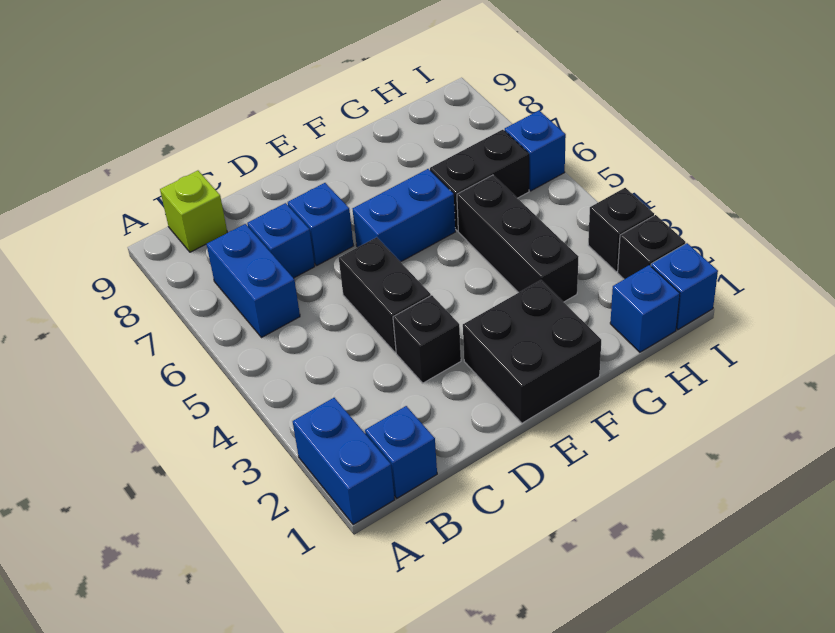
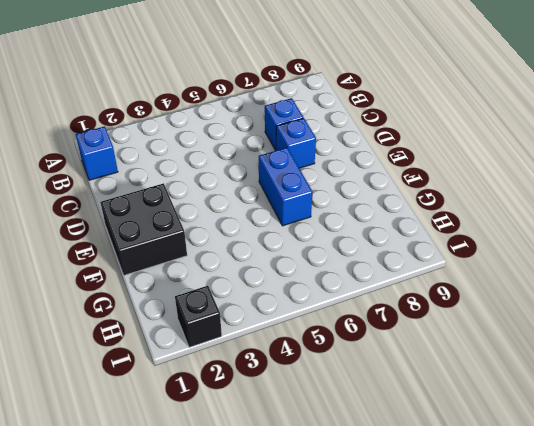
none -> blue brick A1:A2 level 1
none -> blue brick B6:B7 level 1
none -> lime brick B9 level 1

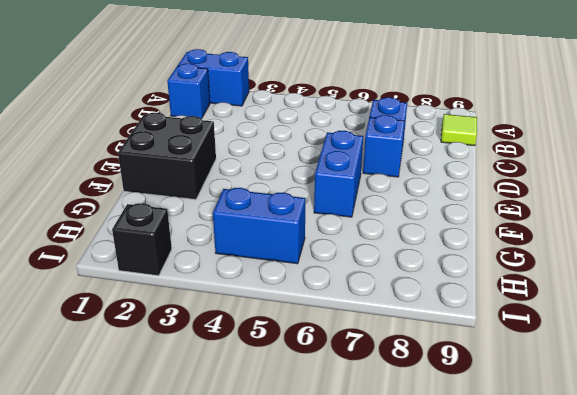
lime tile B9 level 1 -> lime brick B9 level 1
blue brick H4:H5 level 1 -> blue brick B6:B7 level 1
none -> black brick D3 level 1
none -> black brick D4:D5 level 1
none -> black brick G3:G5 level 1

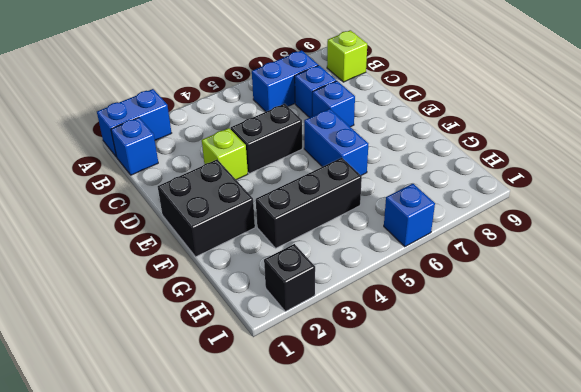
lime brick D3 level 1 -> black brick D3 level 1
none -> black brick G6:H6 level 1
none -> blue brick H1 level 1
none -> blue brick I1 level 1

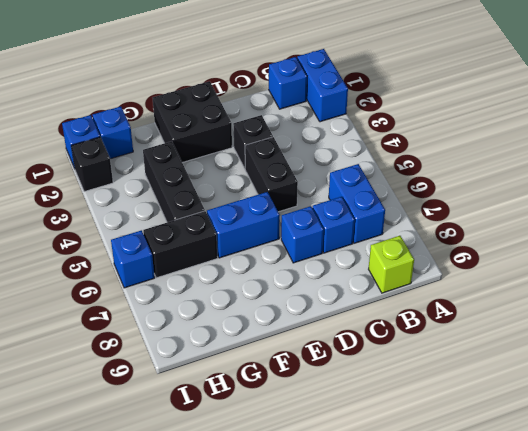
none -> black brick I3 level 1

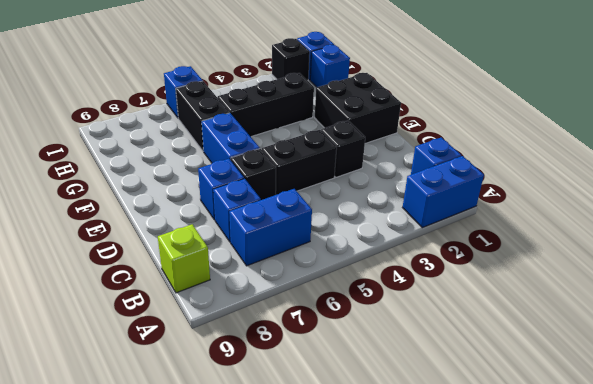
black brick D6 level 1 -> black brick I3 level 1

